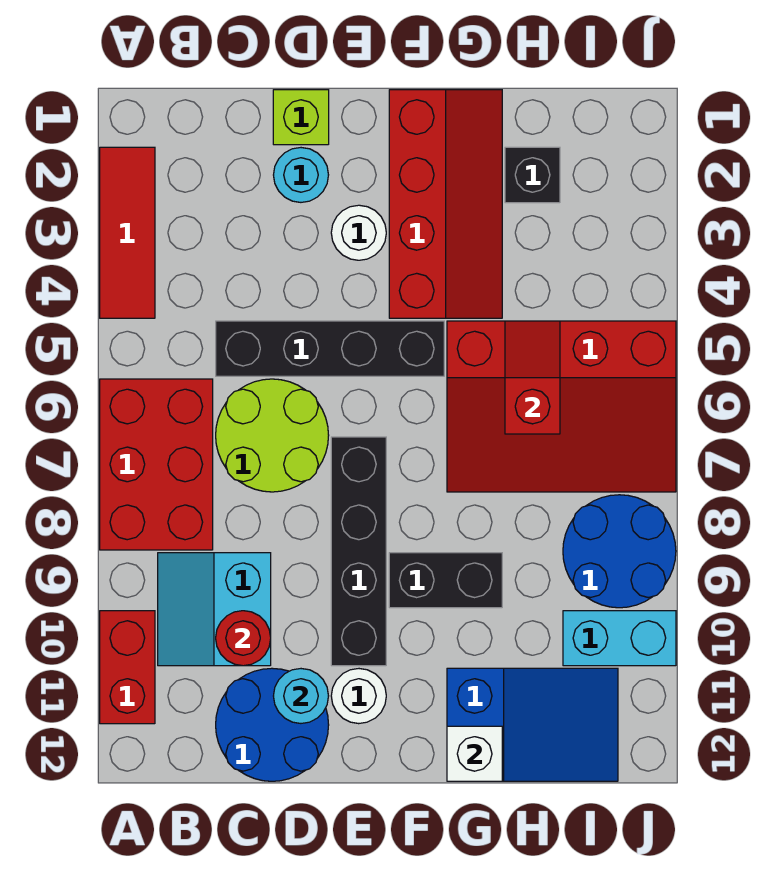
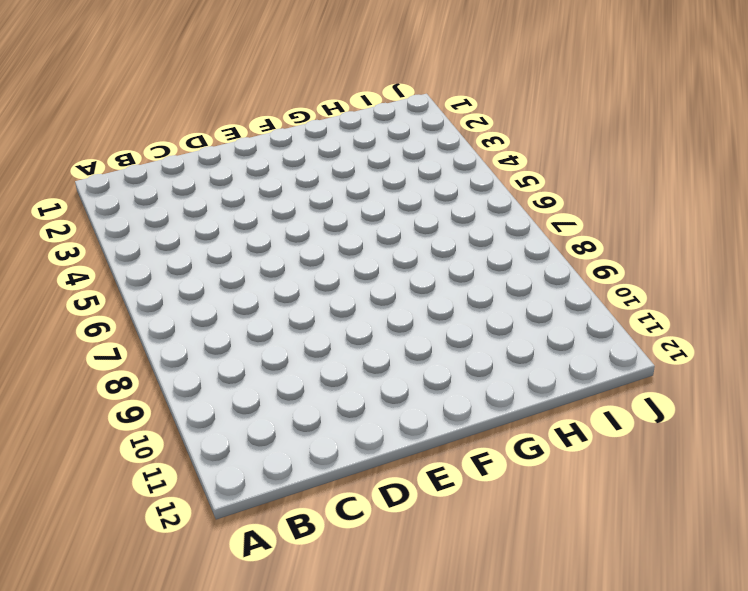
none -> red tile A2:A4 level 1
none -> red brick A6:B8 level 1
none -> red brick A10:A11 level 1

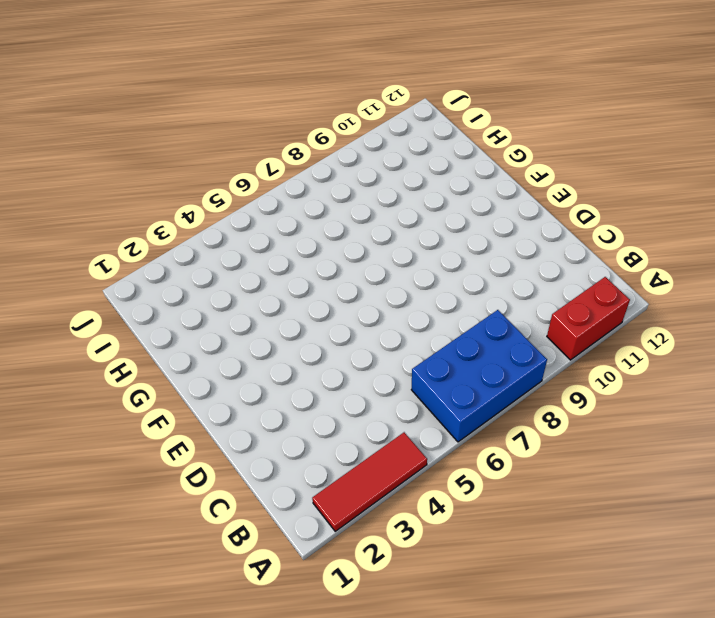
blue brick A6:B8 level 1 -> red brick A6:B8 level 1
none -> cyan slope B9:C10 level 1 top C
none -> black brick C5:F5 level 1
none -> lime round brick C6:D7 level 1

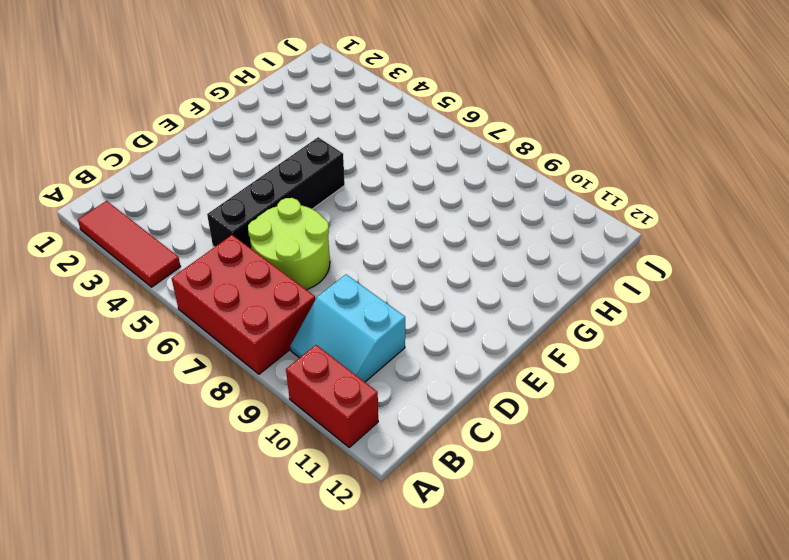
none -> blue round brick C11:D12 level 1
none -> lime brick D1 level 1
none -> cyan round brick D2 level 1

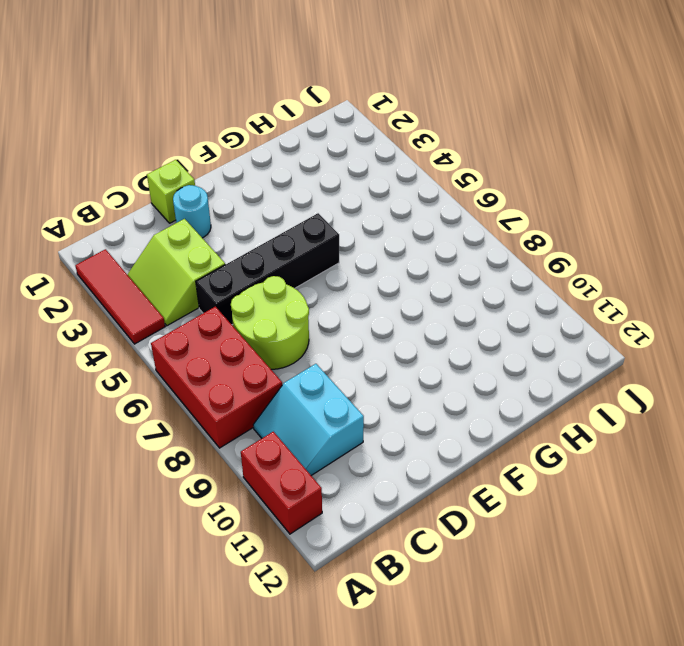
lime slope B3:C4 level 1 top C -> none
none -> blue round brick C11:D12 level 1
none -> white round brick E3 level 1
none -> black brick E7:E10 level 1

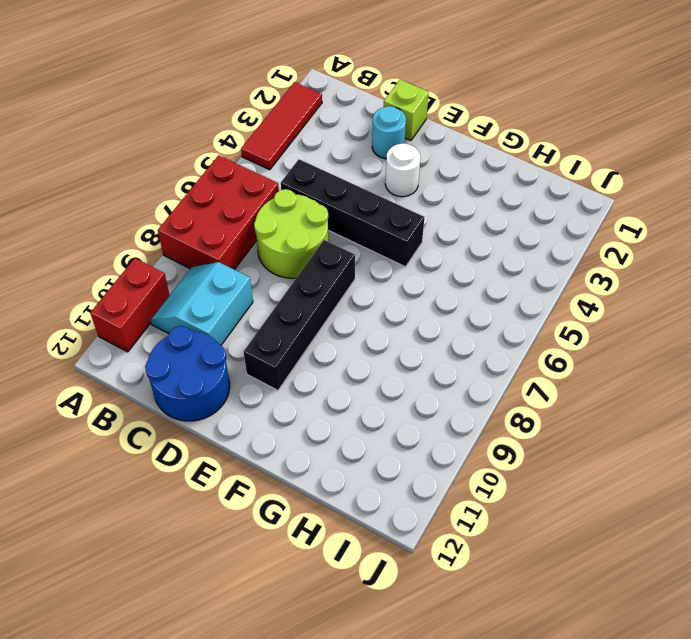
none -> white round brick E11 level 1
none -> red slope F1:G4 level 1 top F
none -> black brick F9:G9 level 1

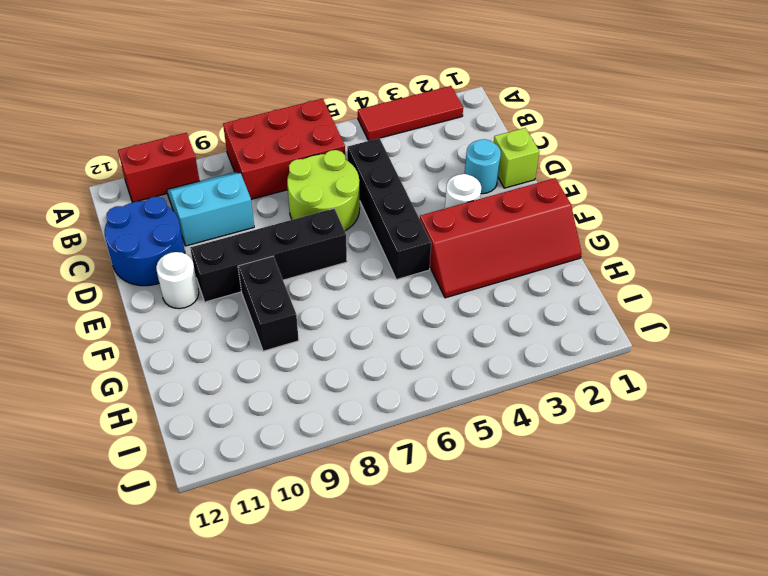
none -> red slope G5:J7 level 1 top 5
none -> blue slope G11:I12 level 1 top G
none -> black brick H2 level 1

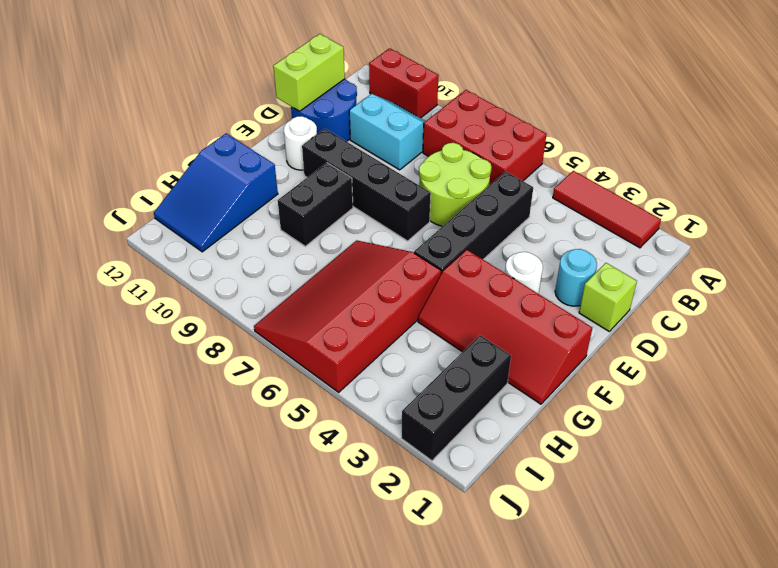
lime brick C12:D12 level 2 -> none
black brick H2:J2 level 1 -> black brick H2 level 1
none -> blue round brick I8:J9 level 1
none -> cyan brick I10:J10 level 1
none -> red round brick C10 level 2

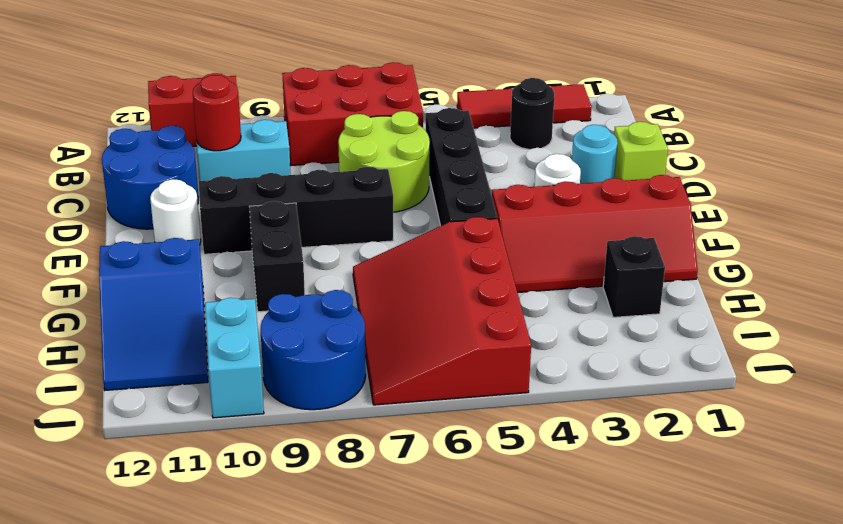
black round brick B3 level 1 -> none
none -> cyan round brick D11 level 2
none -> white brick G12 level 2
none -> red slope H5:H6 level 2 top 6

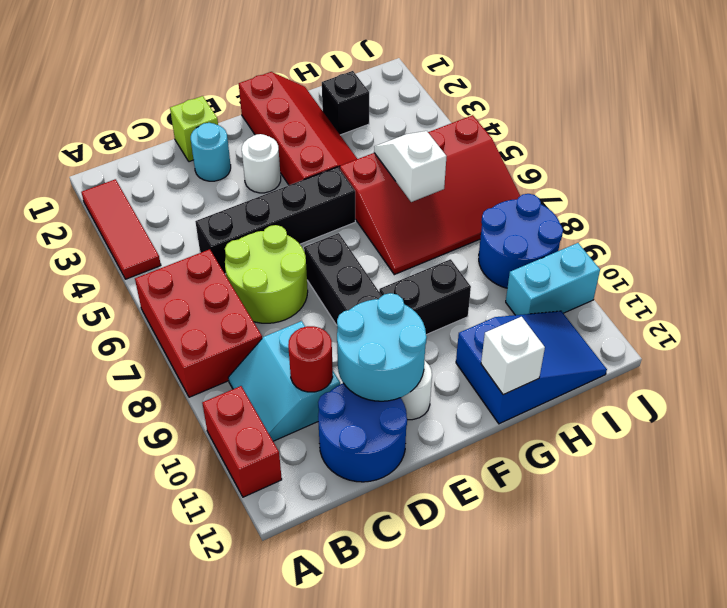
cyan round brick D10:E11 level 2 -> cyan round brick D11 level 2
white slope H5:H6 level 2 top 6 -> red slope H5:H6 level 2 top 6

